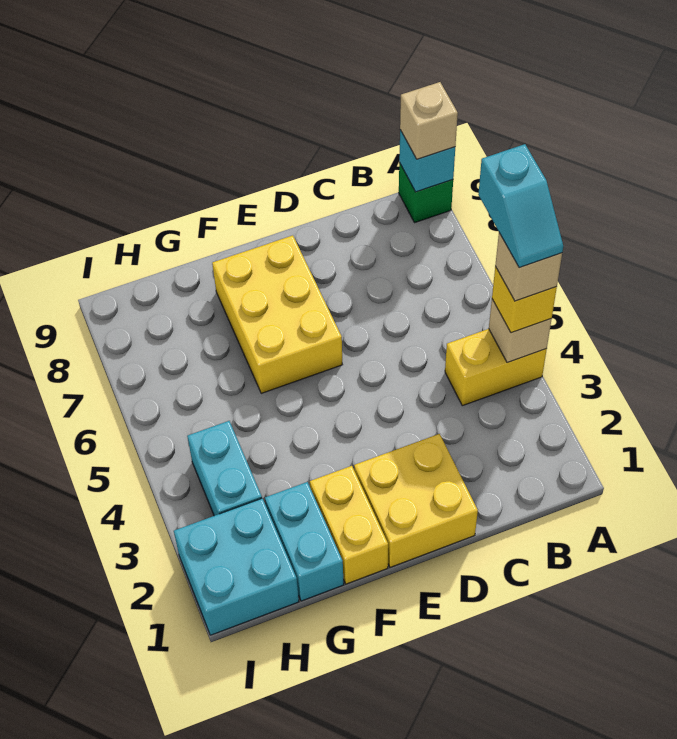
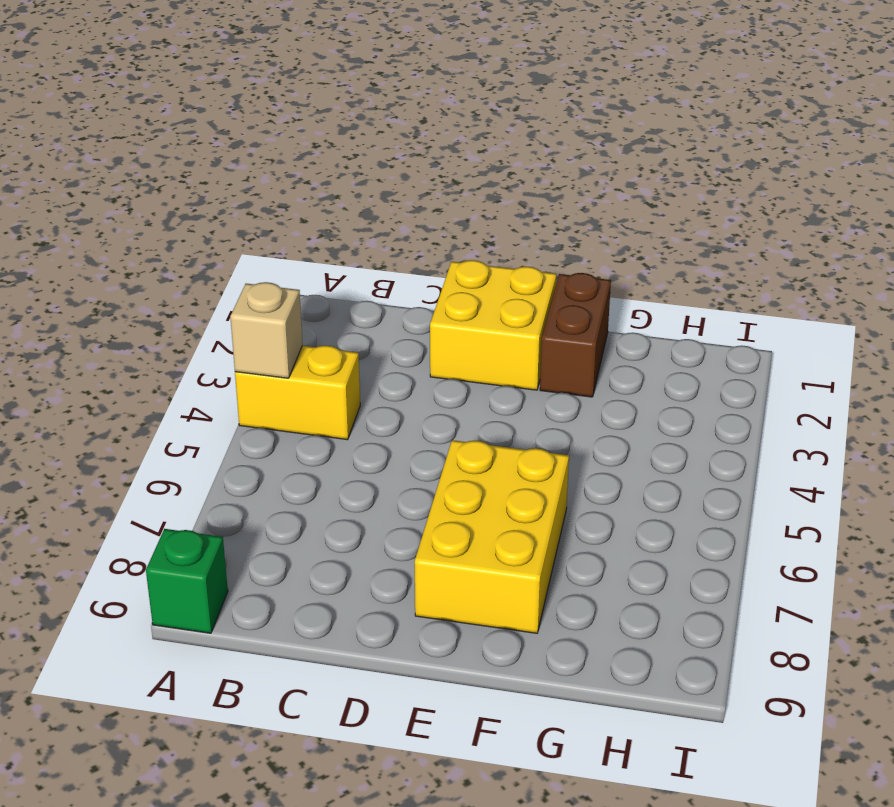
brown brick F1:F2 level 1 -> yellow brick F1:F2 level 1
none -> cyan brick G1:G2 level 1
none -> cyan brick H1:I2 level 1
none -> cyan brick H3:H4 level 1

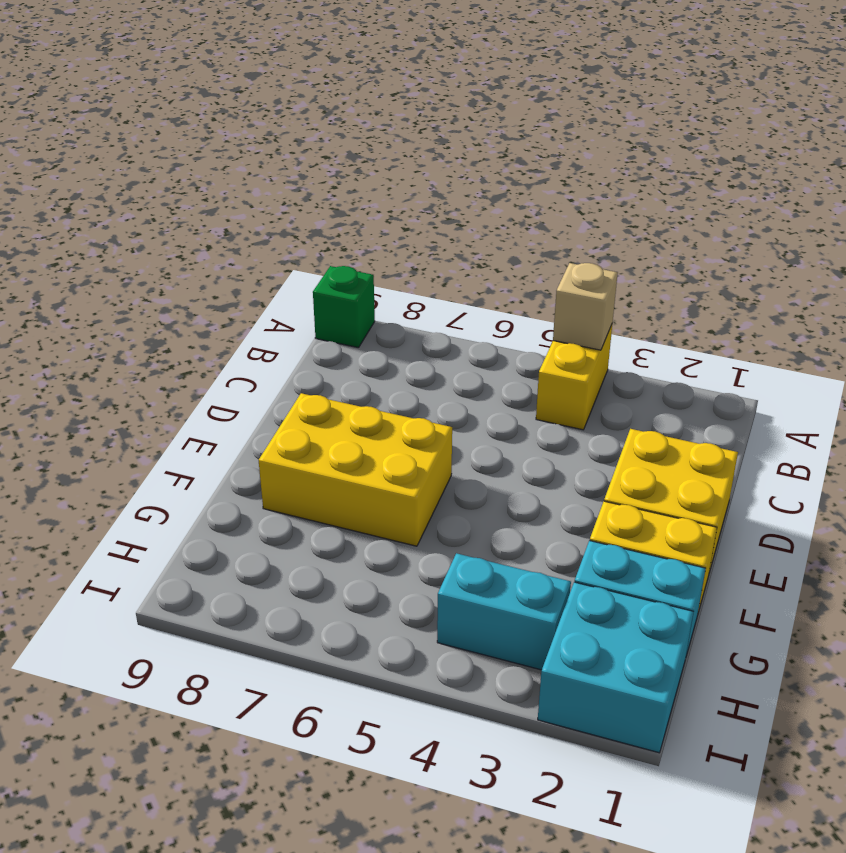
none -> cyan brick A9 level 2
none -> yellow brick A4 level 3
none -> tan brick A9 level 3

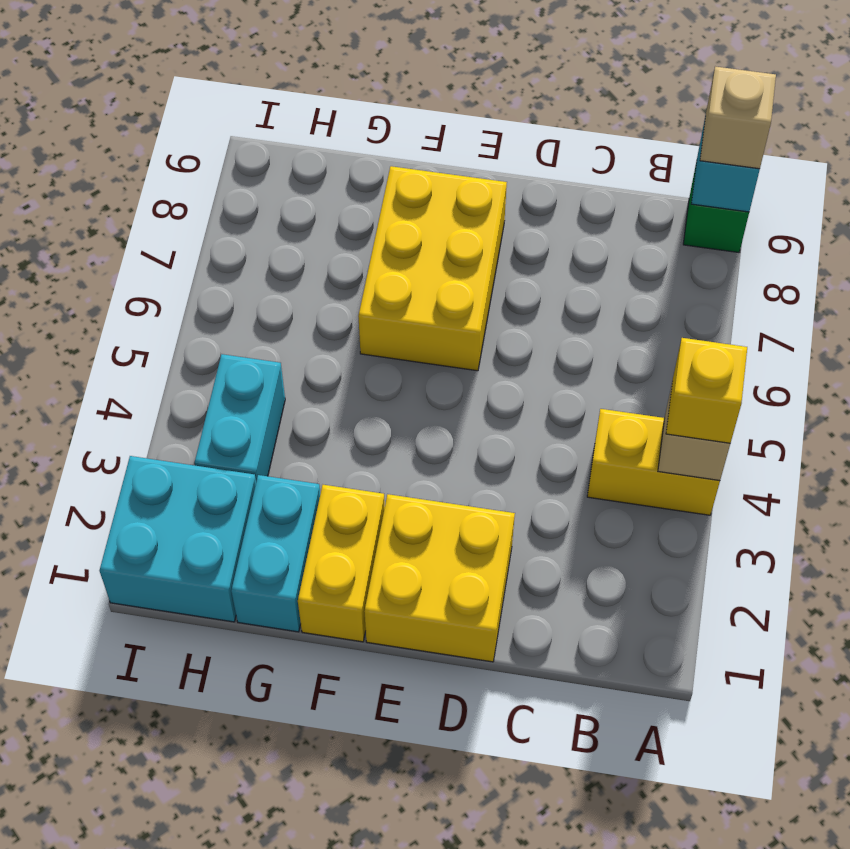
none -> tan brick A4 level 4
none -> cyan slope A4:A5 level 5 top 5

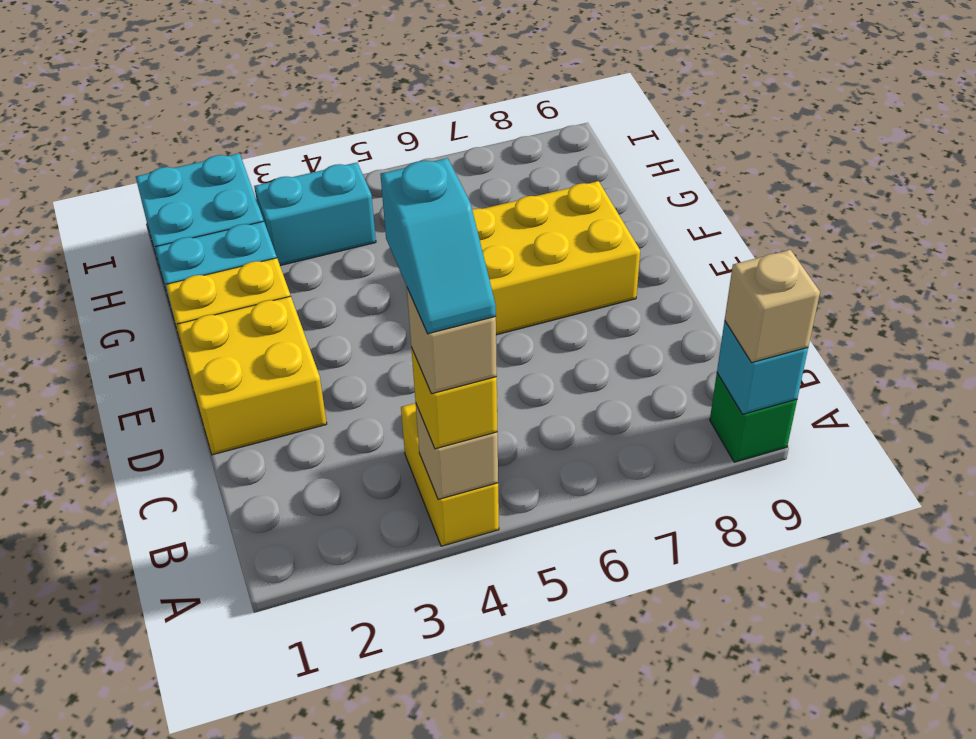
cyan slope A4:B4 level 5 top B -> cyan slope A4:A5 level 5 top 5

